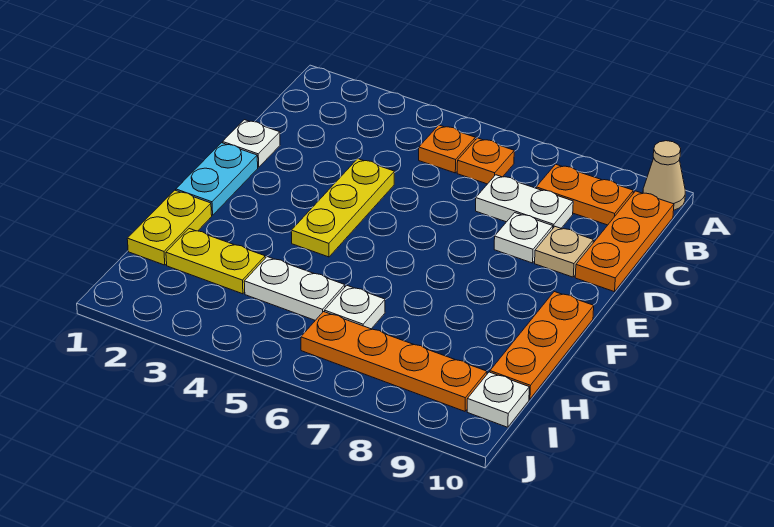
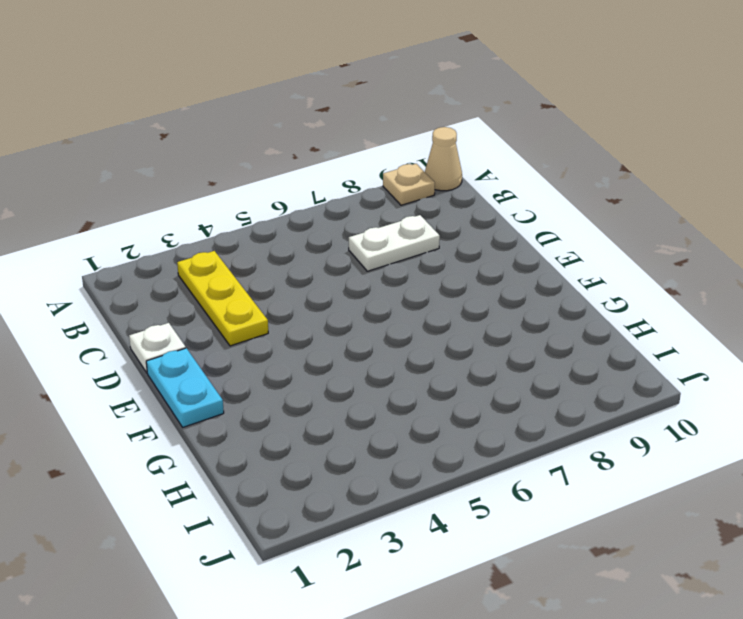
tan plate A9 level 1 -> tan plate D9 level 1
yellow plate B3:D3 level 1 -> yellow plate D4:F4 level 1
none -> orange plate B5 level 1
none -> orange plate B6 level 1
none -> orange plate B8:B9 level 1

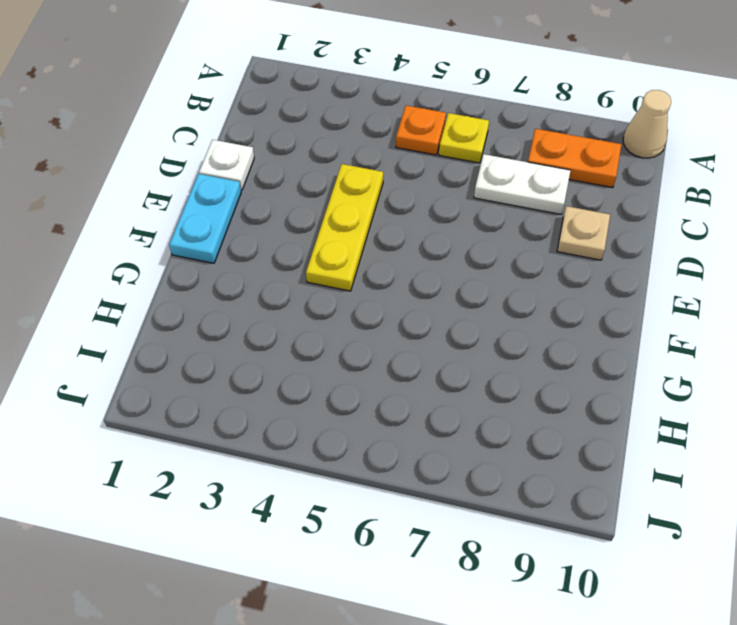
yellow plate B6 level 1 -> orange plate B6 level 1
none -> orange plate B10:D10 level 1
none -> white plate D8 level 1
none -> orange plate F10:H10 level 1

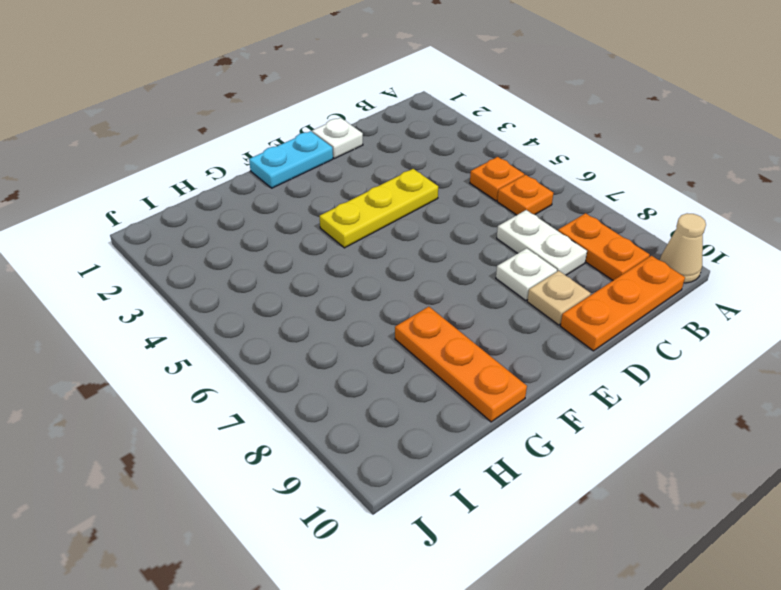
orange plate G8:G10 level 1 -> orange plate F10:H10 level 1
none -> yellow plate G1:H1 level 1
none -> yellow plate H2:H3 level 1
none -> white plate H4:H5 level 1

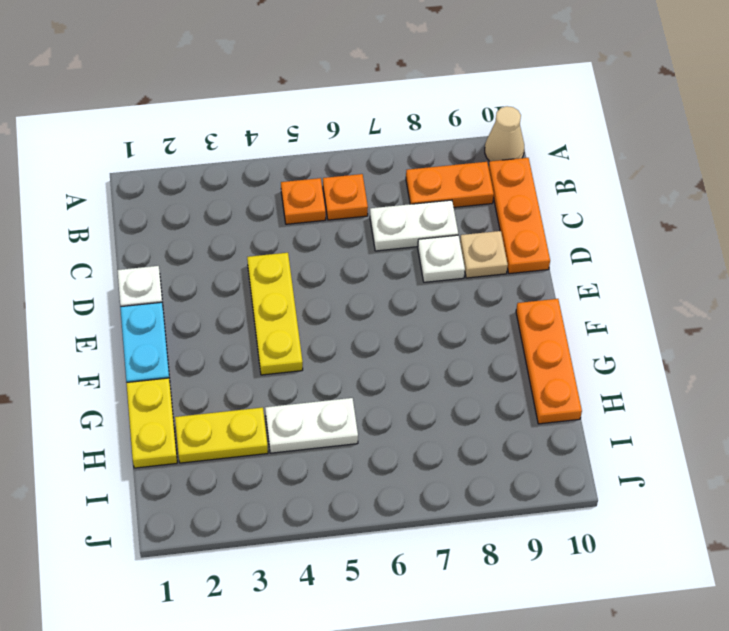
none -> white plate H6 level 1
none -> orange plate I6:I9 level 1
none -> white plate I10 level 1

